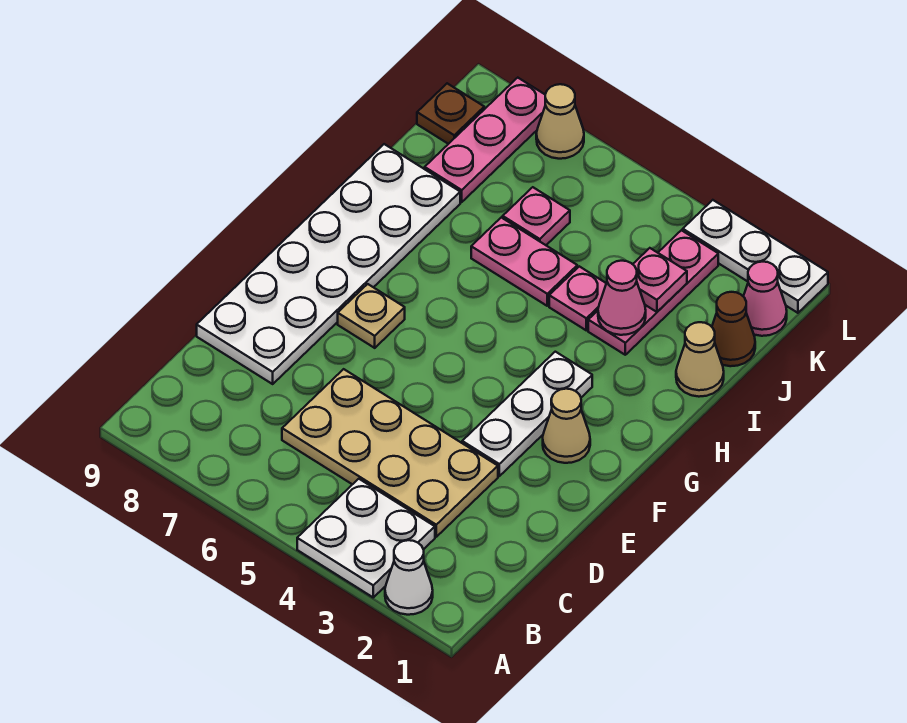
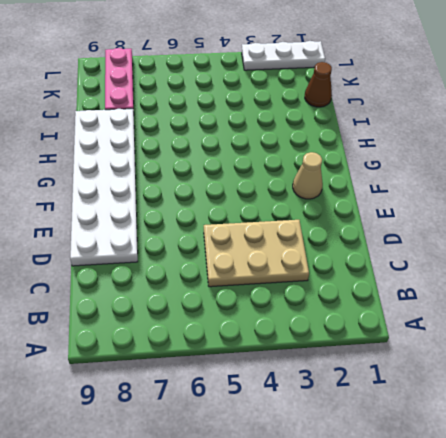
tan plate C3:D5 level 1 -> tan plate C3:D6 level 1
none -> white cone A2 level 1
none -> white plate A3:B4 level 1
none -> white plate E3:G3 level 1

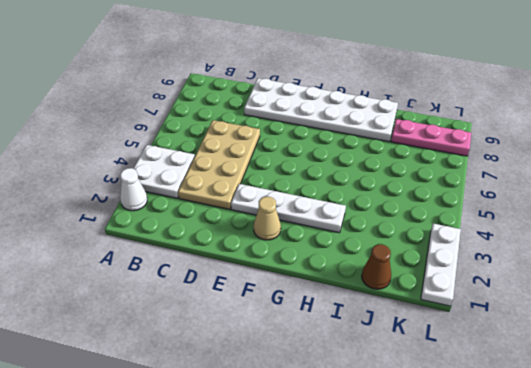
white plate E3:H3 level 1 -> white plate E3:G3 level 1
none -> tan plate F7 level 1
none -> tan cone I1 level 1
none -> pink plate I3:K3 level 1

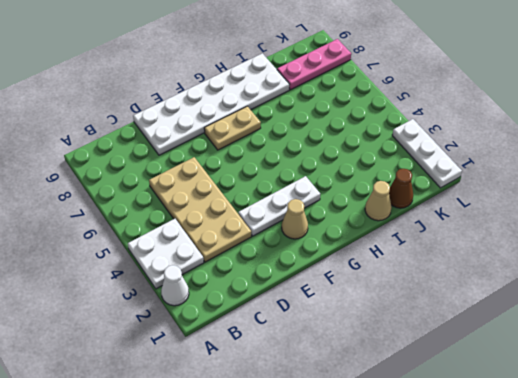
tan plate F7:G7 level 1 -> tan plate F7 level 1
none -> pink plate I3:K3 level 1
none -> pink plate I4 level 1
none -> pink plate I5:I6 level 1

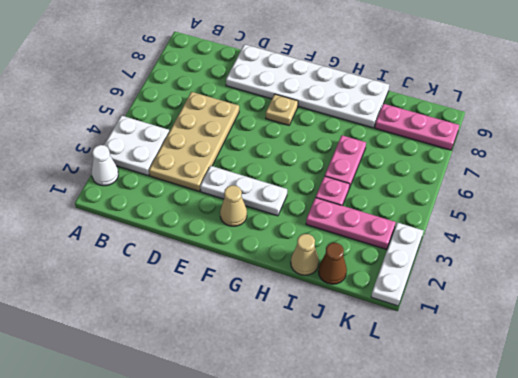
none -> pink plate J6 level 1
none -> pink cone K1 level 1
none -> brown plate K9 level 1

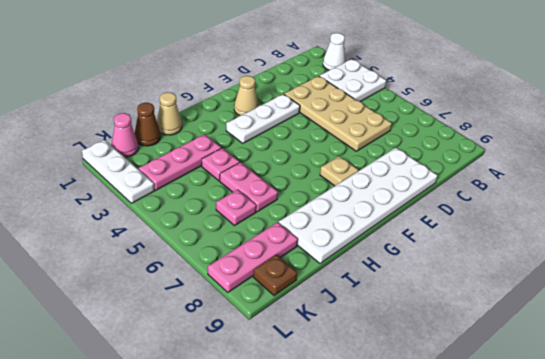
none -> tan cone L7 level 1
none -> pink cone I3 level 2
none -> pink plate J3 level 2

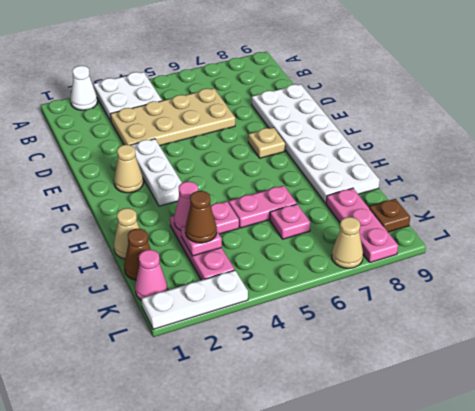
brown cone J3 level 3 -> none

